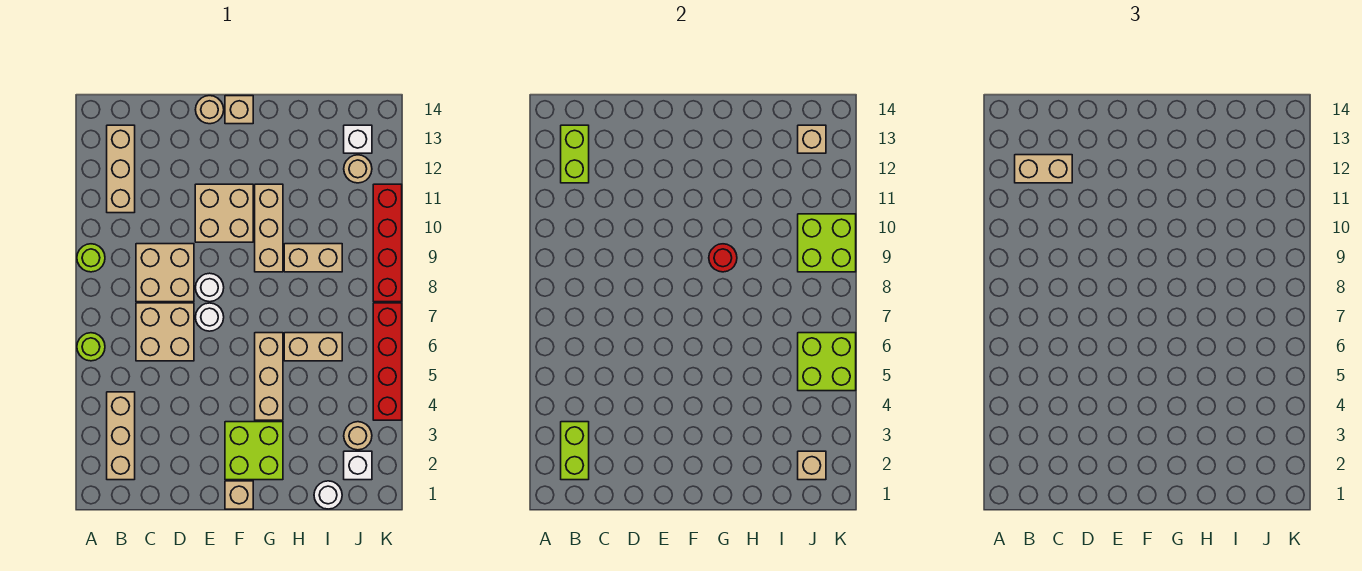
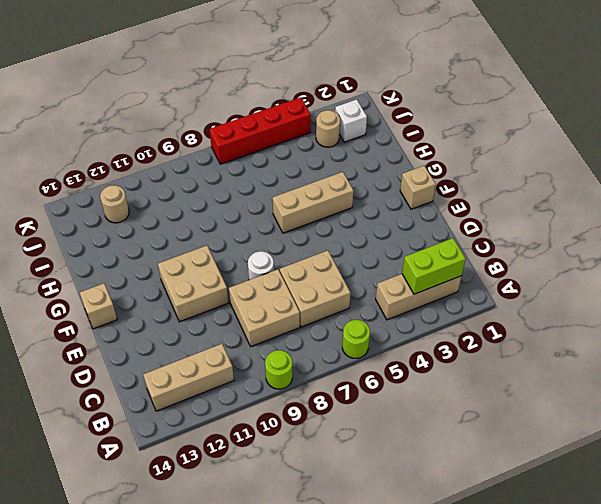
none -> white round brick E7 level 1
none -> tan round brick E14 level 1
none -> lime brick F2:G3 level 1
none -> tan brick G9:G11 level 1

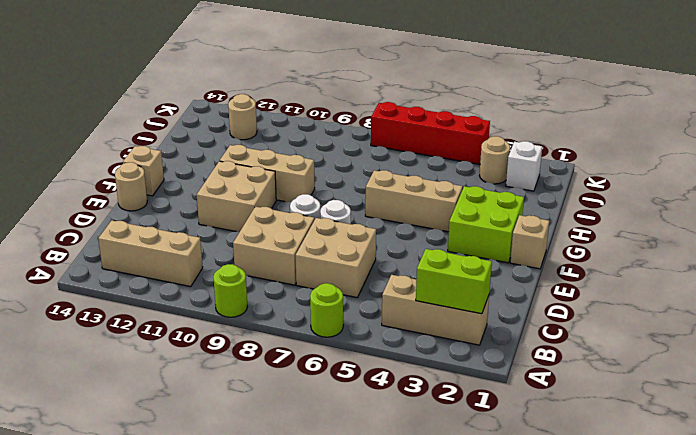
none -> tan brick H6:I6 level 1
none -> tan brick H9:I9 level 1
none -> white round brick I1 level 1
none -> white brick J13 level 1

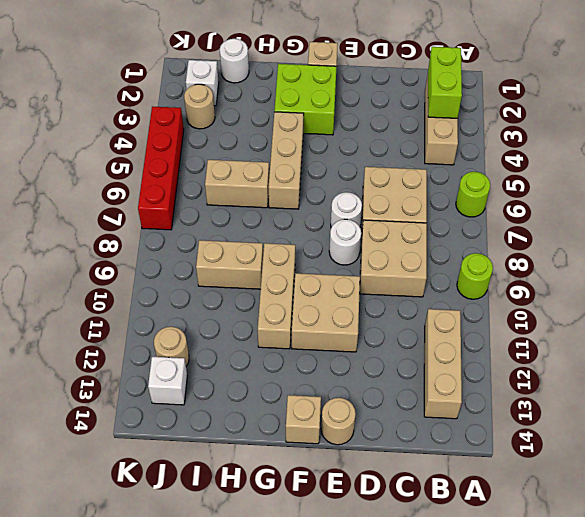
none -> red brick K8:K11 level 1
none -> lime brick B12:B13 level 2
none -> red round brick G9 level 2
none -> tan brick J2 level 2

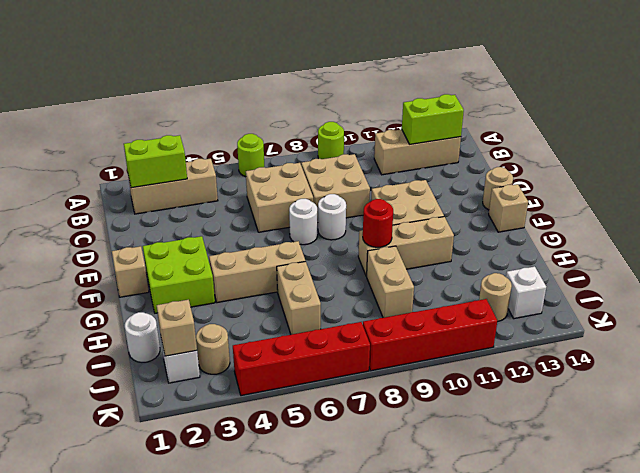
none -> lime brick J5:K6 level 2
none -> lime brick J9:K10 level 2
none -> tan brick J13 level 2
none -> tan brick B12:C12 level 3

